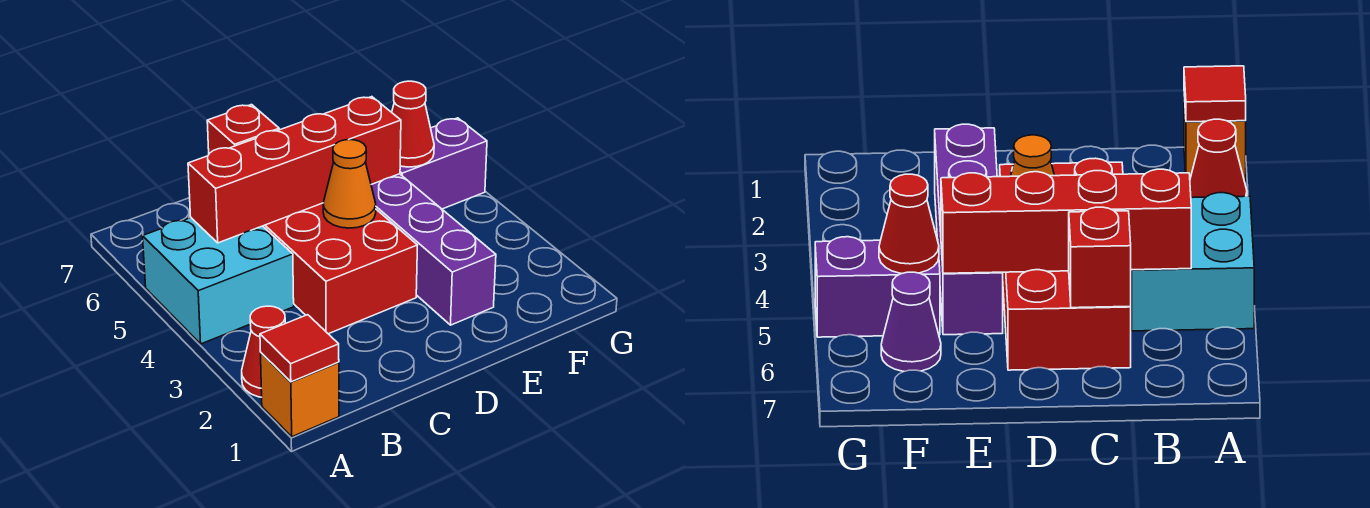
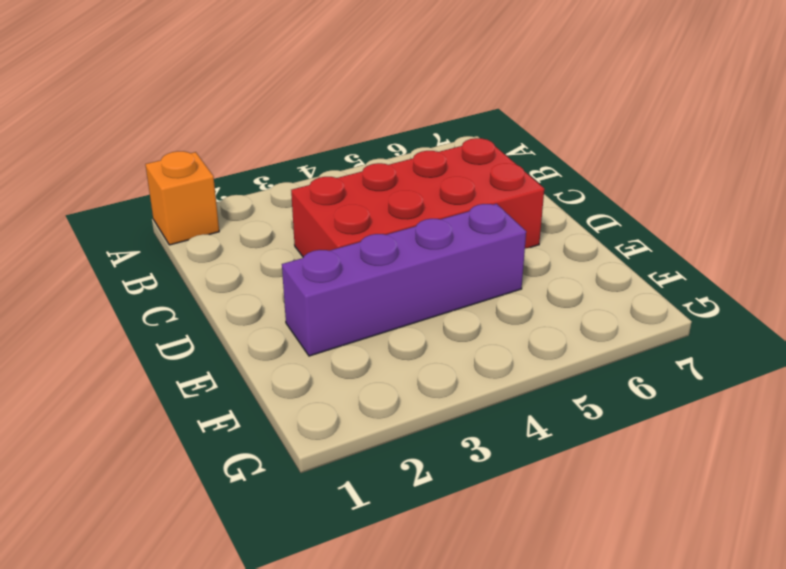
none -> red cone A2 level 1
none -> cyan brick A4:B5 level 1
none -> purple brick F5:G5 level 1

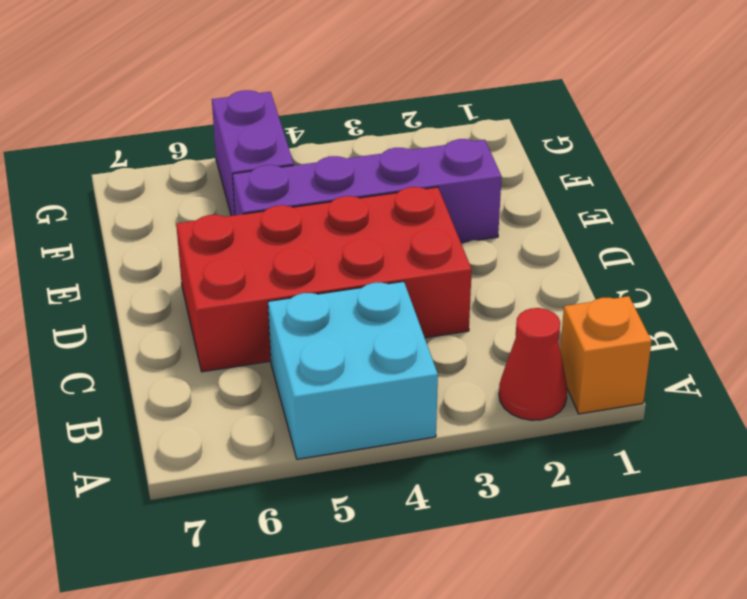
none -> purple cone F6 level 1
none -> red tile A1 level 2
none -> red brick B5:E5 level 2

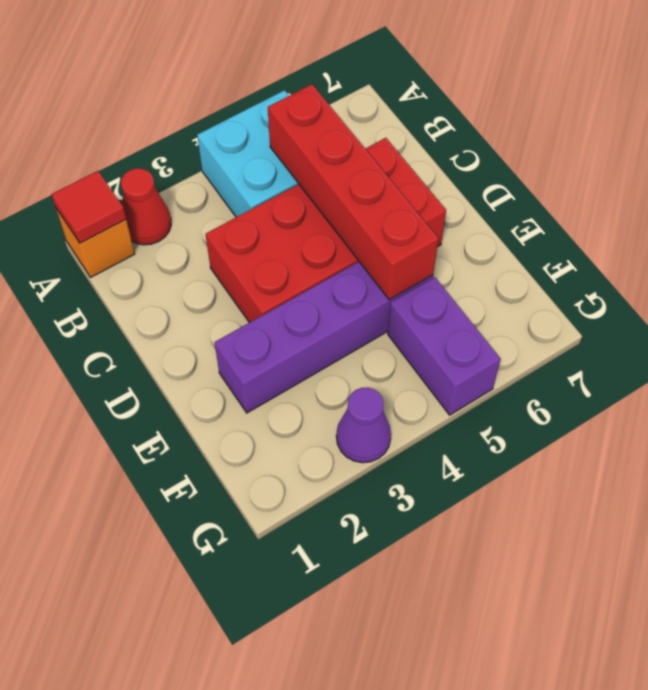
purple cone G3 level 1 -> purple cone F6 level 1
none -> red brick C6 level 2
none -> orange cone D4 level 2
none -> red cone F5 level 2

